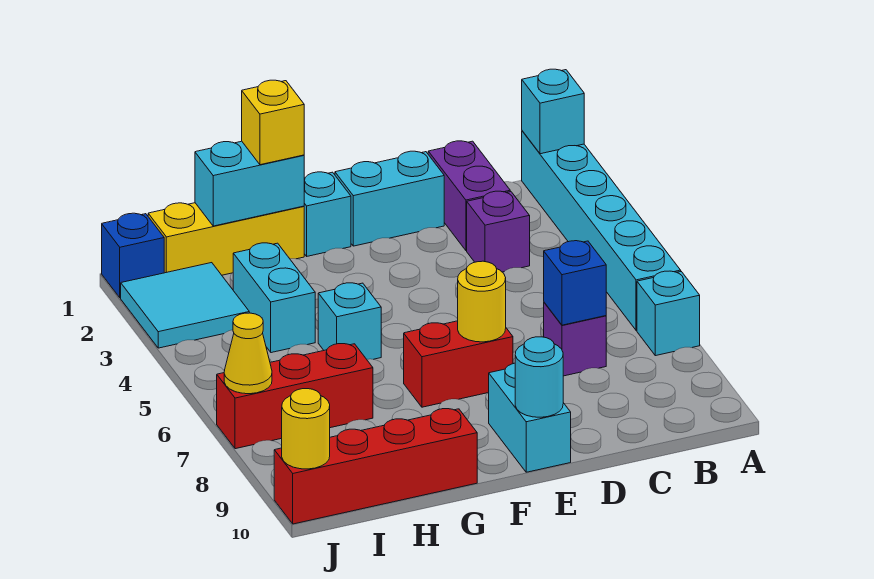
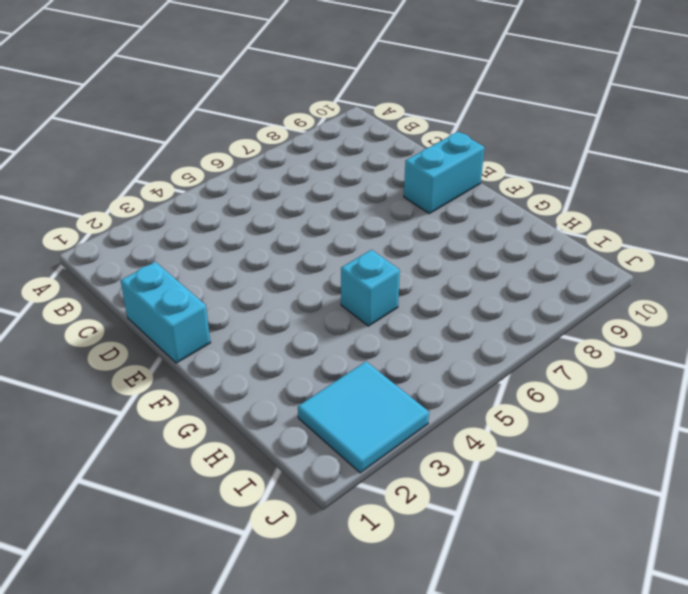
none -> cyan brick A1:A6 level 1
none -> cyan brick A7 level 1
none -> purple brick C1:C2 level 1

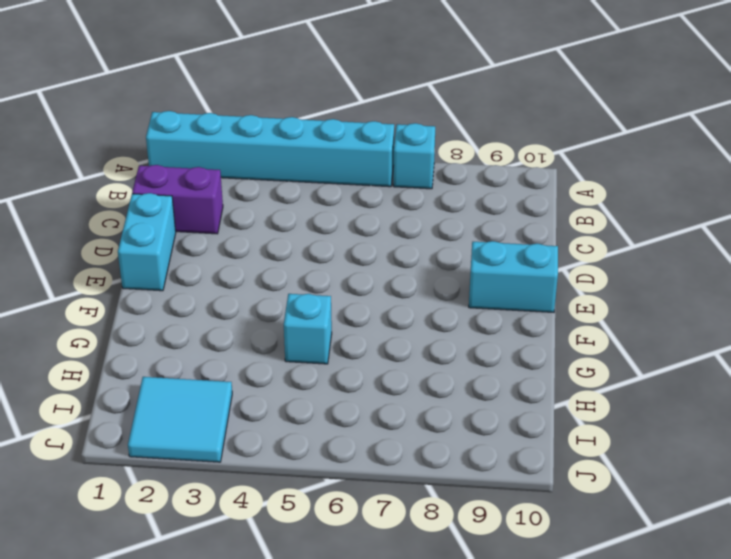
none -> purple brick C3 level 1
none -> purple brick C7 level 1
none -> red brick E7:F7 level 1

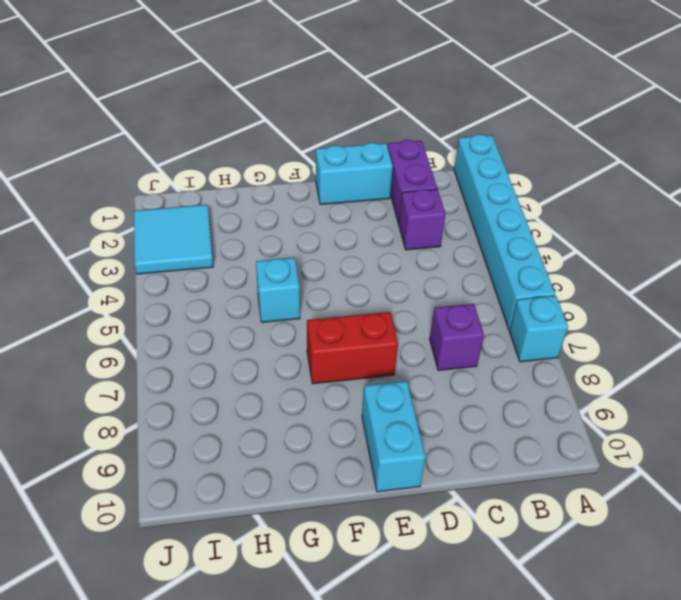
none -> cyan brick F1 level 1
none -> yellow brick G1:I1 level 1
none -> red brick G10:J10 level 1

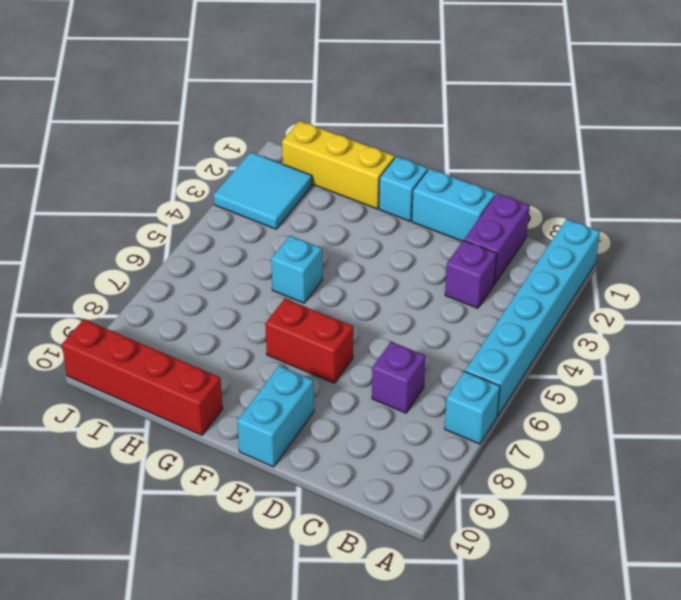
none -> cyan brick H3:H4 level 1
none -> red brick H7:J7 level 1
none -> blue brick J1 level 1

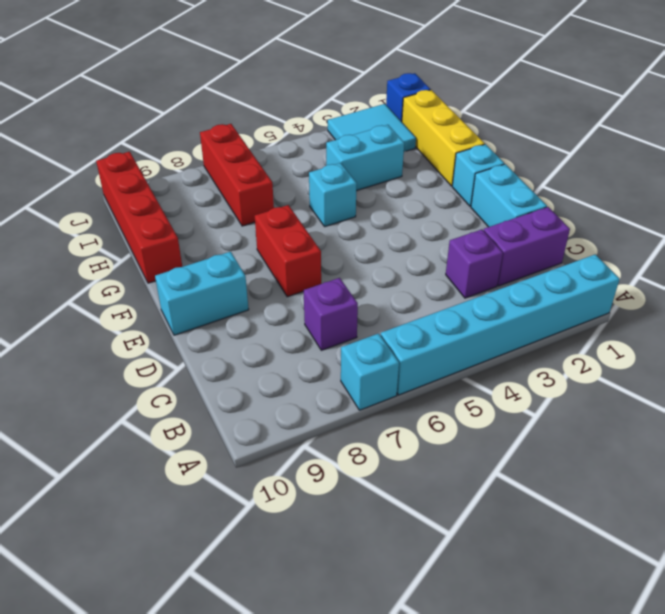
none -> cyan brick A1 level 2
none -> blue brick C7 level 2
none -> yellow round brick E7 level 2

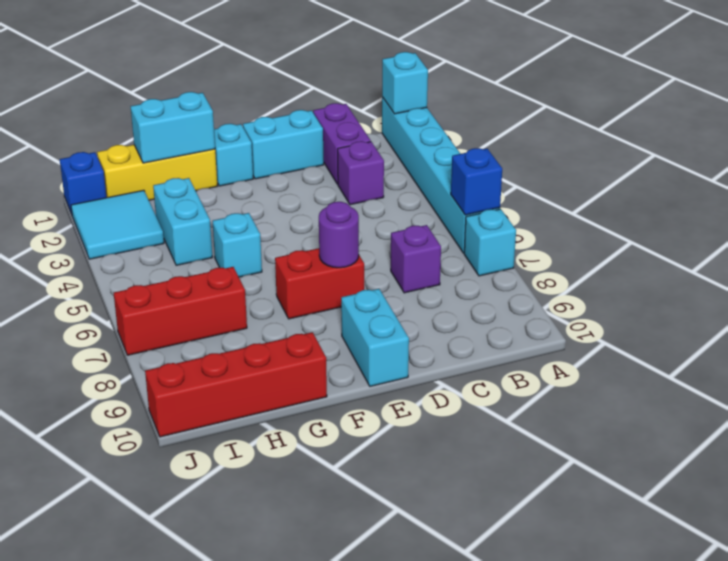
blue brick A6 level 2 -> blue brick C7 level 2
purple round brick E7 level 2 -> yellow round brick E7 level 2
none -> cyan round brick E10 level 2
none -> yellow cone J7 level 2
none -> yellow round brick J10 level 2

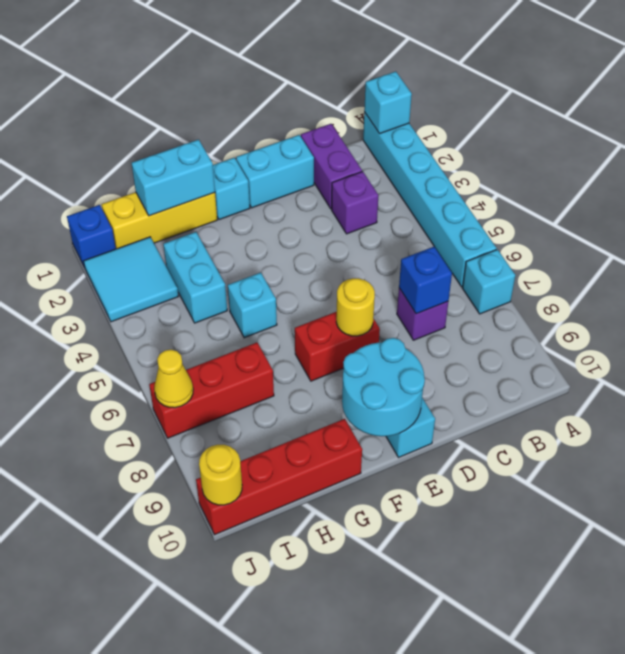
cyan round brick E9:F10 level 2 -> cyan round brick E10 level 2
none -> yellow brick G1 level 3

